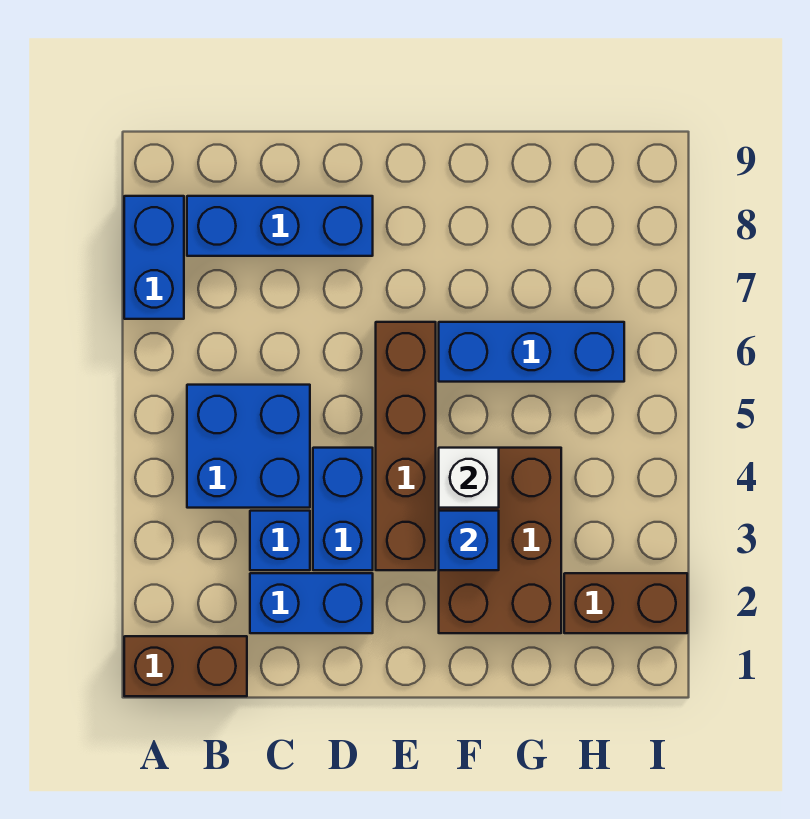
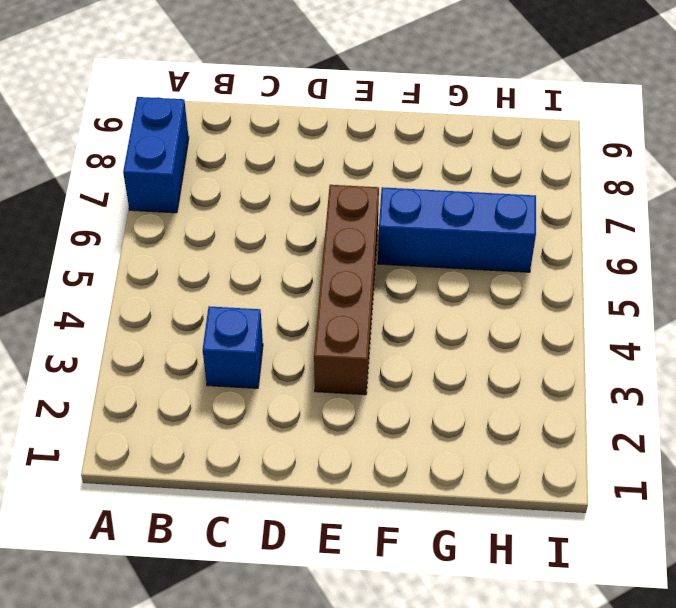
none -> brown brick A1:B1 level 1
none -> blue brick B4:C5 level 1
none -> blue brick B8:D8 level 1

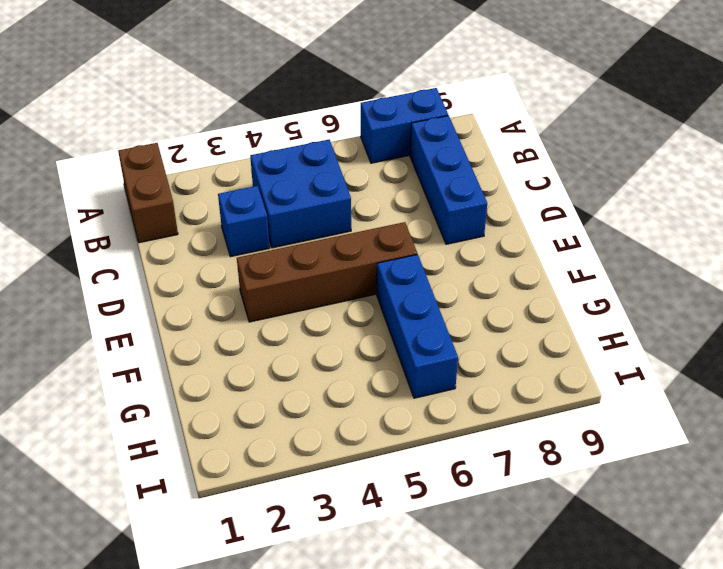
none -> blue brick C2:D2 level 1
none -> blue brick D3:D4 level 1
none -> brown brick F2:G4 level 1

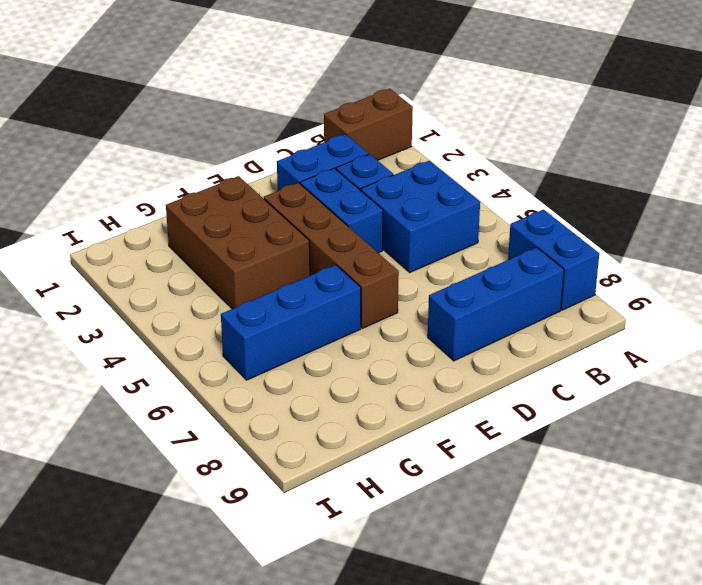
none -> brown brick H2:I2 level 1
none -> blue brick F3 level 2
none -> white brick F4 level 2

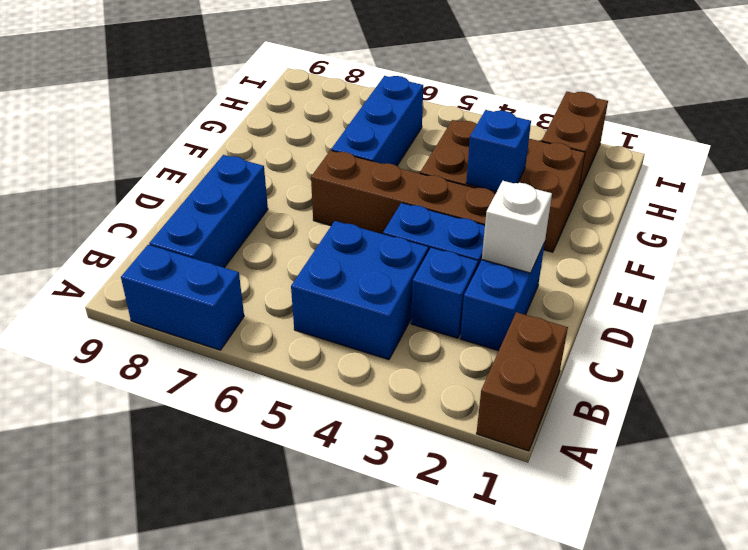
white brick D2 level 2 -> white brick F4 level 2

